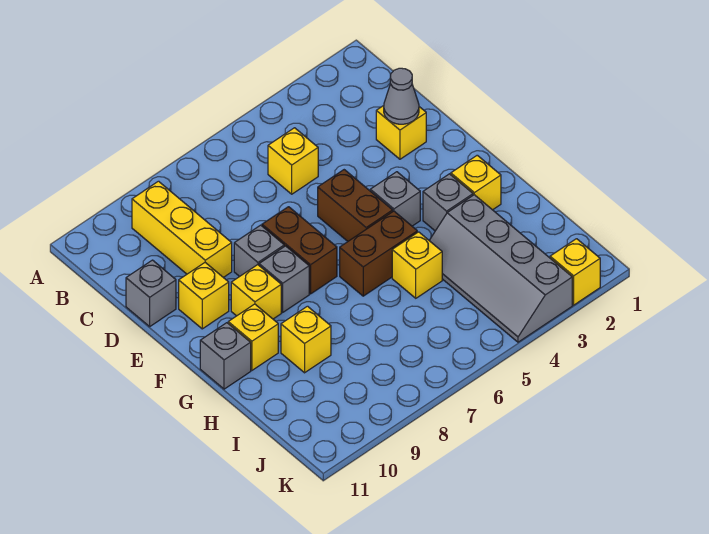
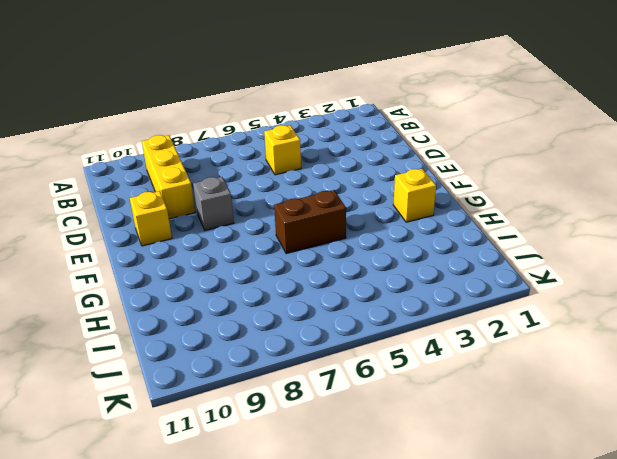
none -> yellow brick D2 level 1
none -> grey brick D11 level 1
none -> brown brick E5:F5 level 1

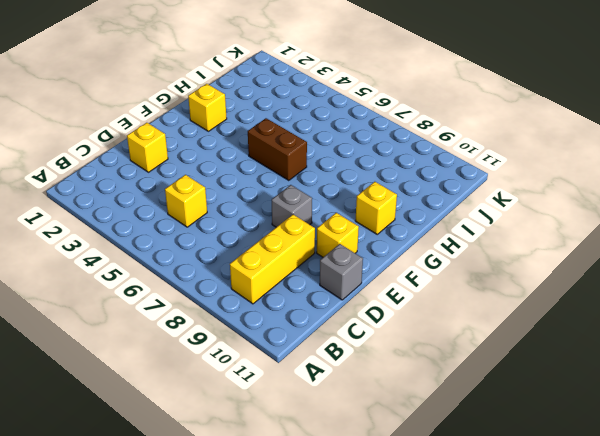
none -> brown brick E5:F5 level 1
none -> brown brick E7:F7 level 1
none -> grey brick F4 level 1

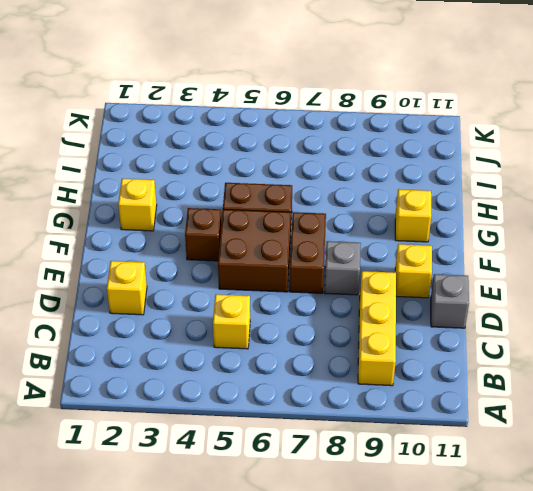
brown brick E5:F6 level 1 -> brown brick E5:F5 level 1
brown brick F4 level 1 -> grey brick F4 level 1
none -> grey brick F8 level 1
none -> yellow brick F9 level 1
none -> grey brick G3 level 1

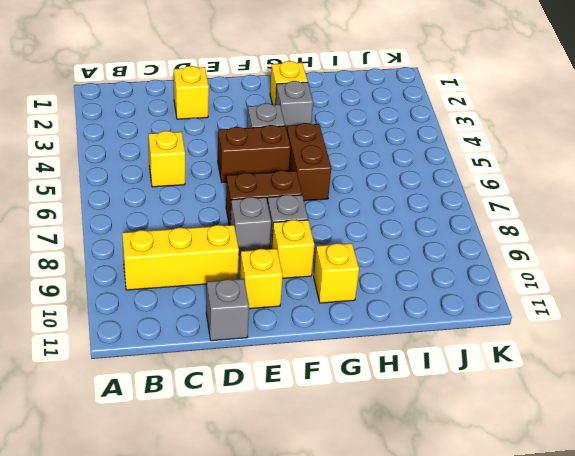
none -> grey brick G11 level 1
none -> grey slope H3:K4 level 1 top 3
none -> yellow brick H5 level 1

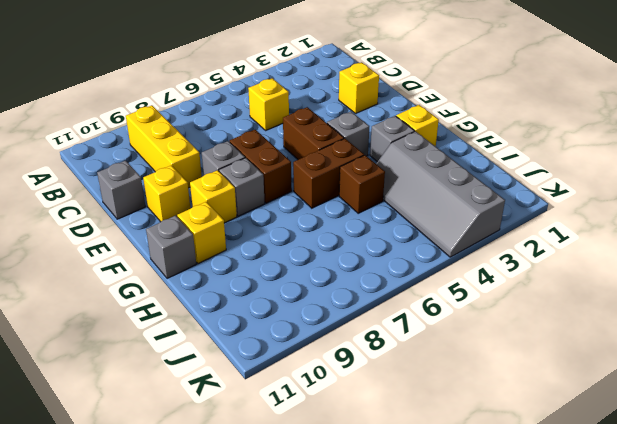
brown brick H5 level 1 -> yellow brick H5 level 1
none -> yellow brick H9 level 1
none -> yellow brick K2 level 1
none -> grey cone D2 level 2

